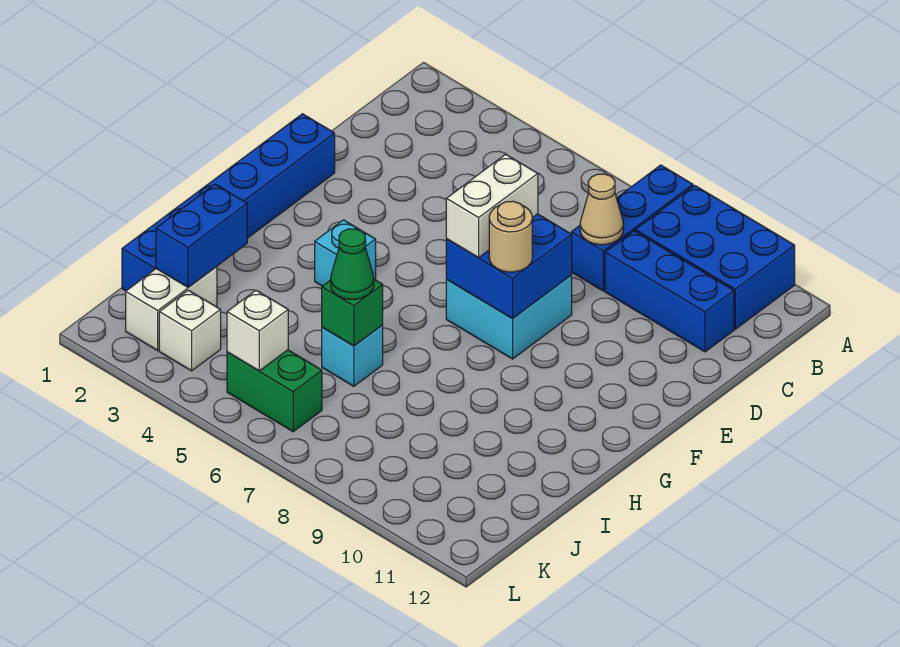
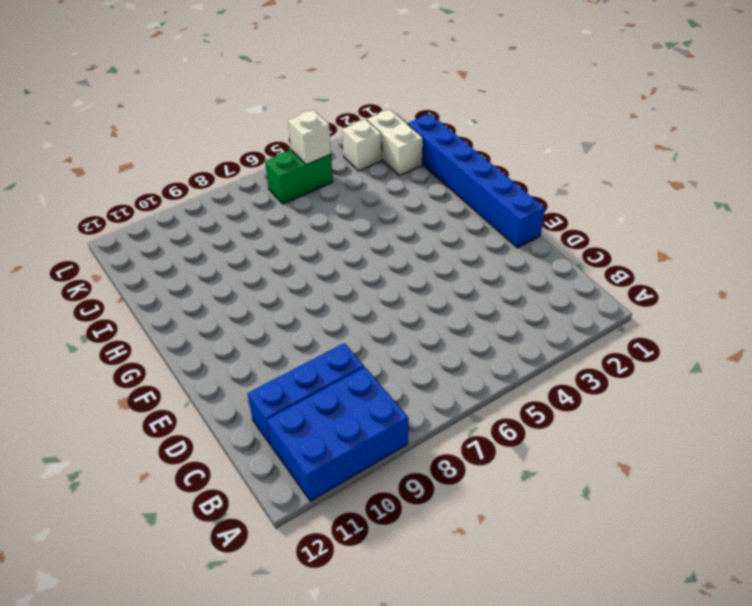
none -> blue brick A8:C8 level 1
none -> cyan brick E7:F8 level 1
none -> cyan brick G4 level 1

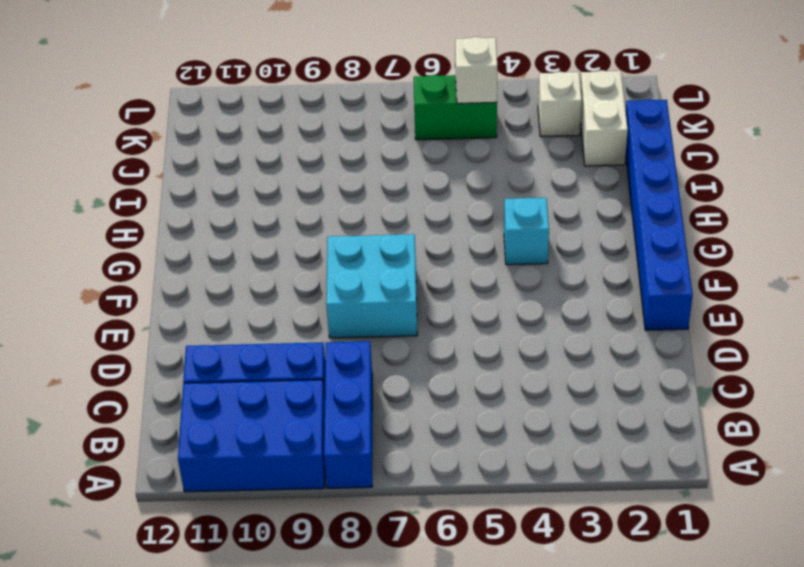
none -> cyan brick I6 level 1
none -> tan cone C8 level 2
none -> blue brick E7:F8 level 2

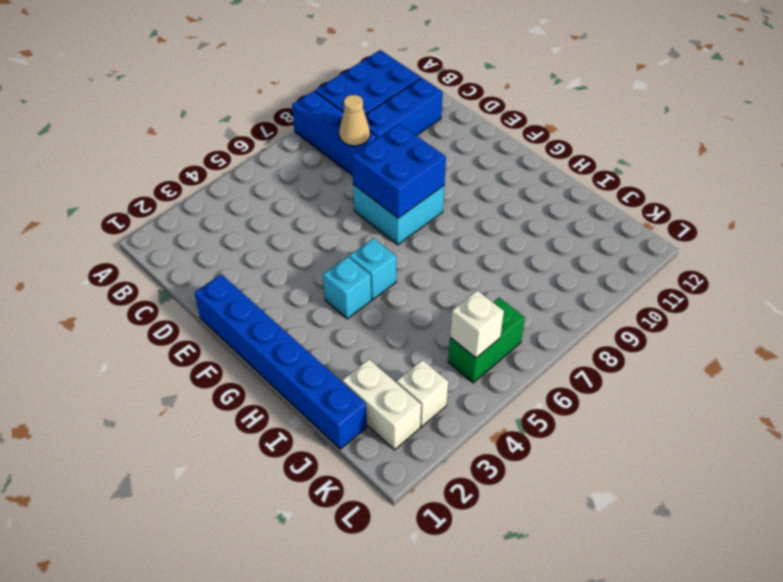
cyan brick G5 level 1 -> cyan brick I6 level 1
none -> blue brick I2:J2 level 2
none -> green brick I6 level 2
none -> white brick E7:F7 level 3

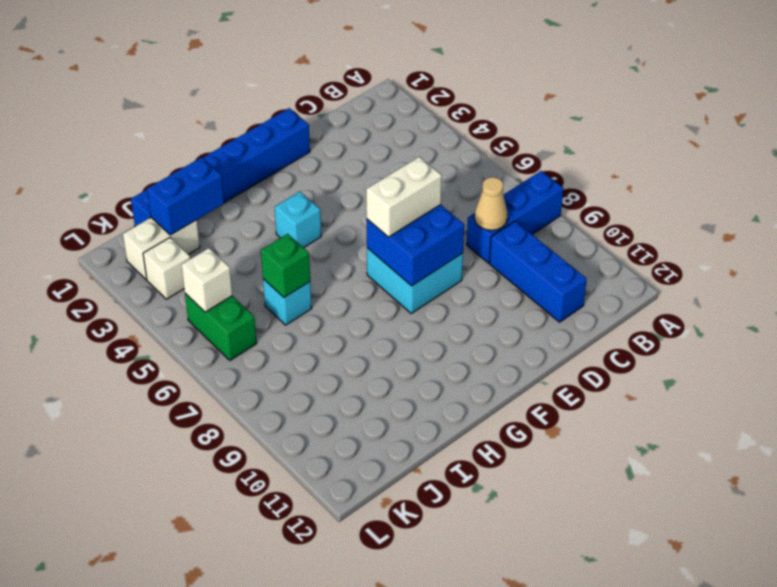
none -> blue brick A9:B11 level 1
none -> tan round brick F8 level 3
none -> green cone I6 level 3

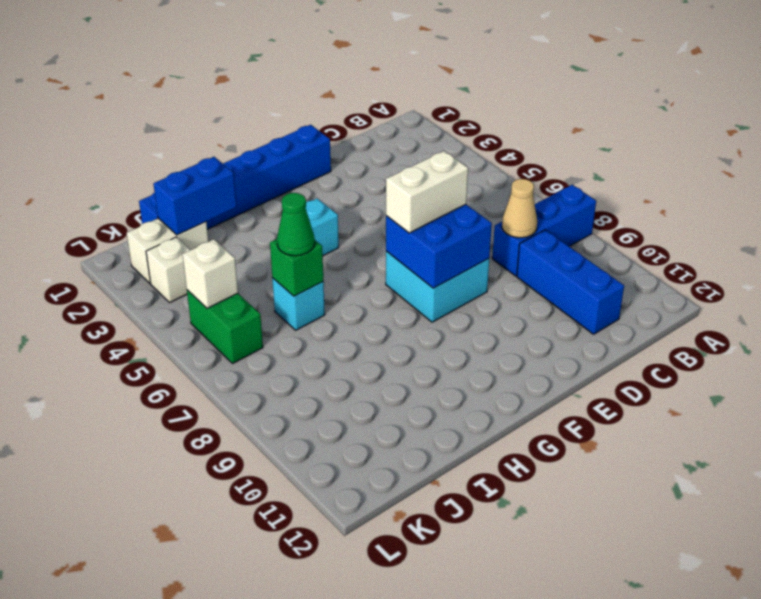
none -> blue brick A9:B11 level 1
none -> tan round brick F8 level 3

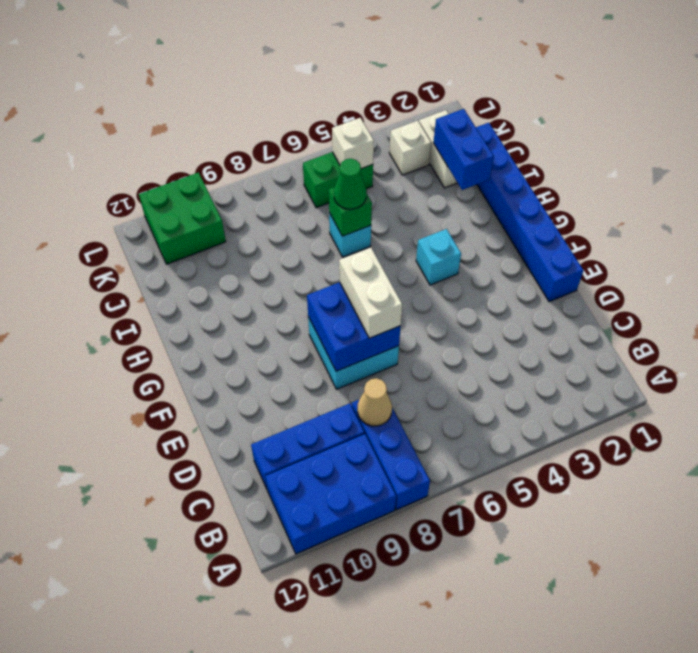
green brick K10:L11 level 1 -> none
none -> tan round brick F8 level 3

